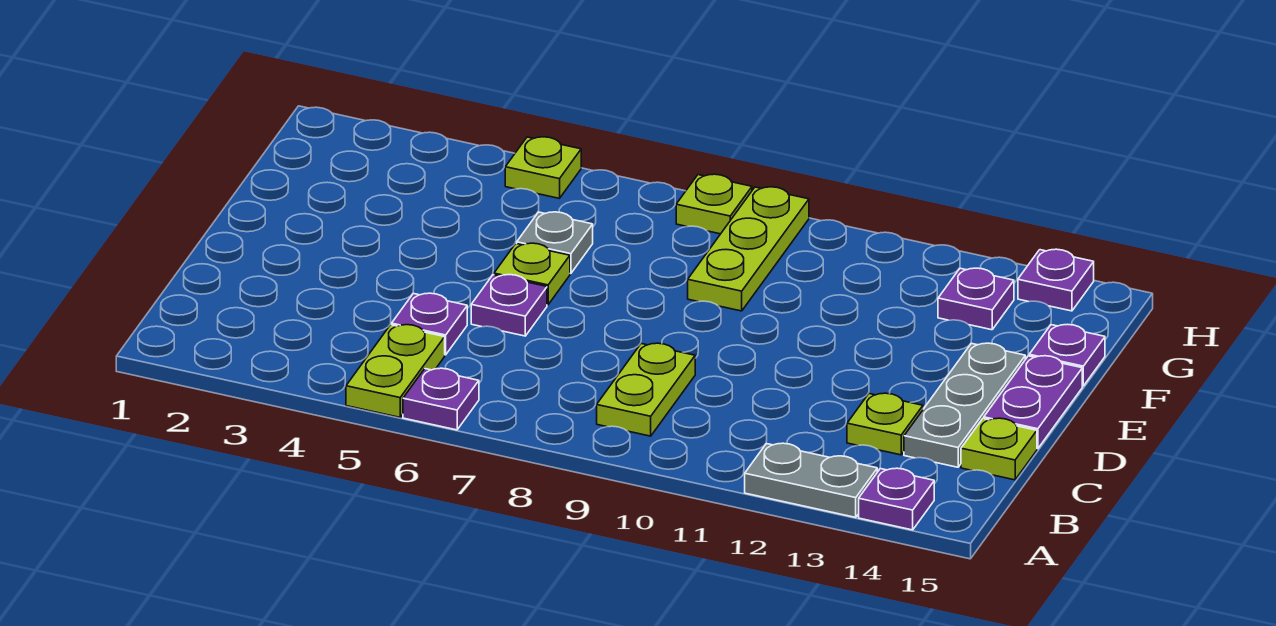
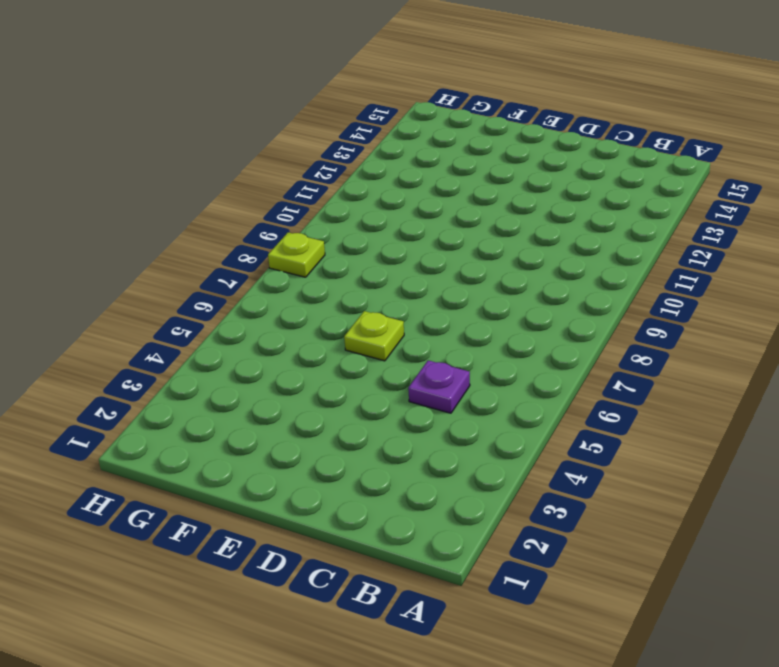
none -> lime plate A5:B5 level 1
none -> purple plate A6 level 1
none -> grey plate A12:A13 level 1

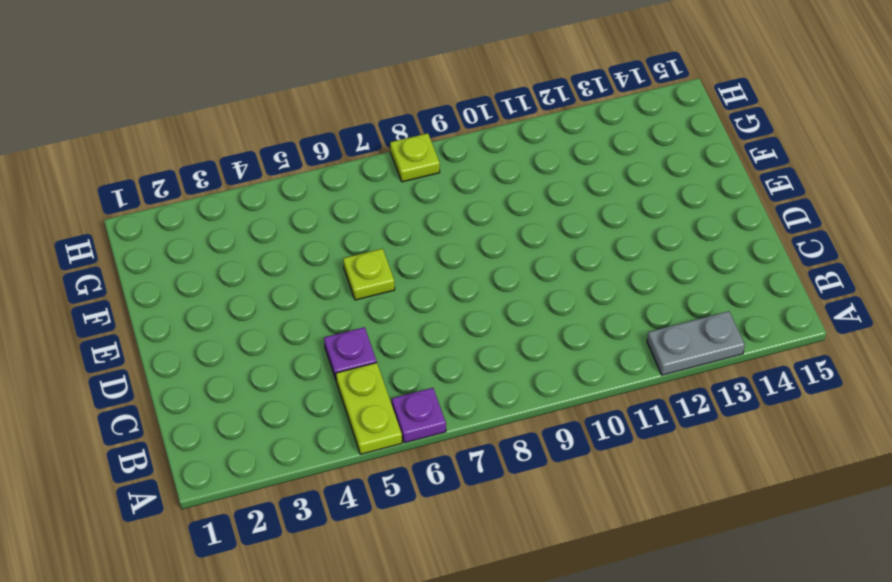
none -> purple plate A14 level 1
none -> lime plate B9:C9 level 1
none -> lime plate C13 level 1

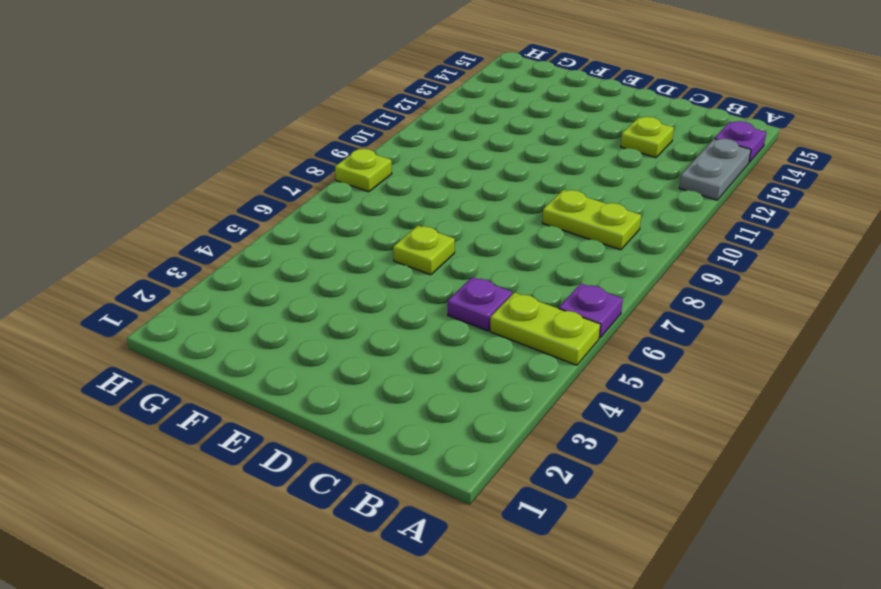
none -> grey plate C14:E14 level 1
none -> lime plate C15 level 1
none -> purple plate D6 level 1

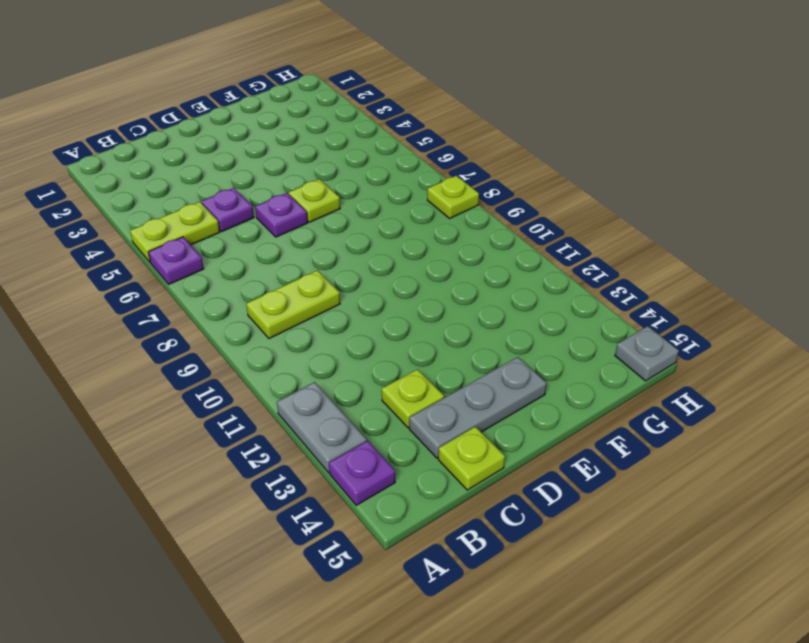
grey plate H15 level 1 -> grey plate F6 level 1
none -> purple plate D15:E15 level 1
none -> lime plate F9:H9 level 1
none -> purple plate F15 level 1

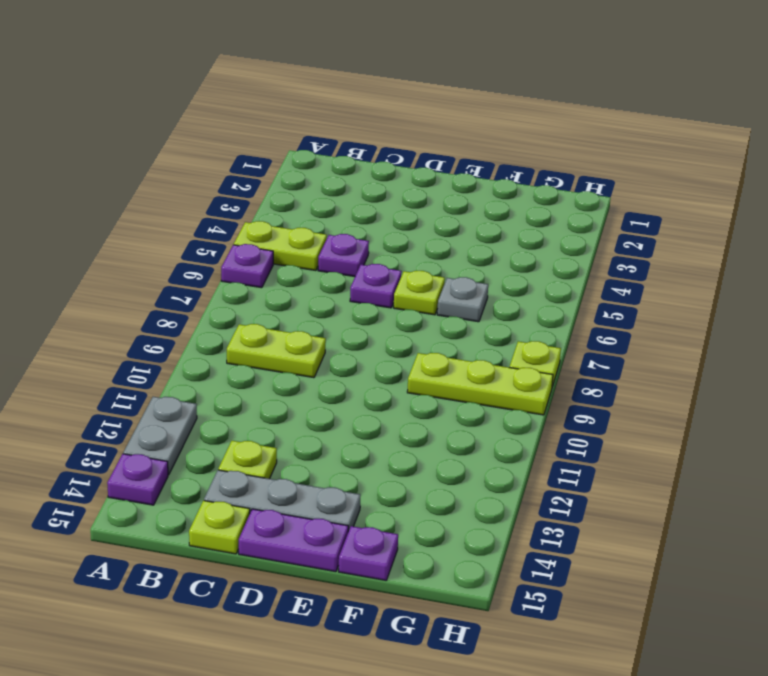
none -> purple plate G13 level 1
none -> lime plate H5 level 1
none -> purple plate H14 level 1

